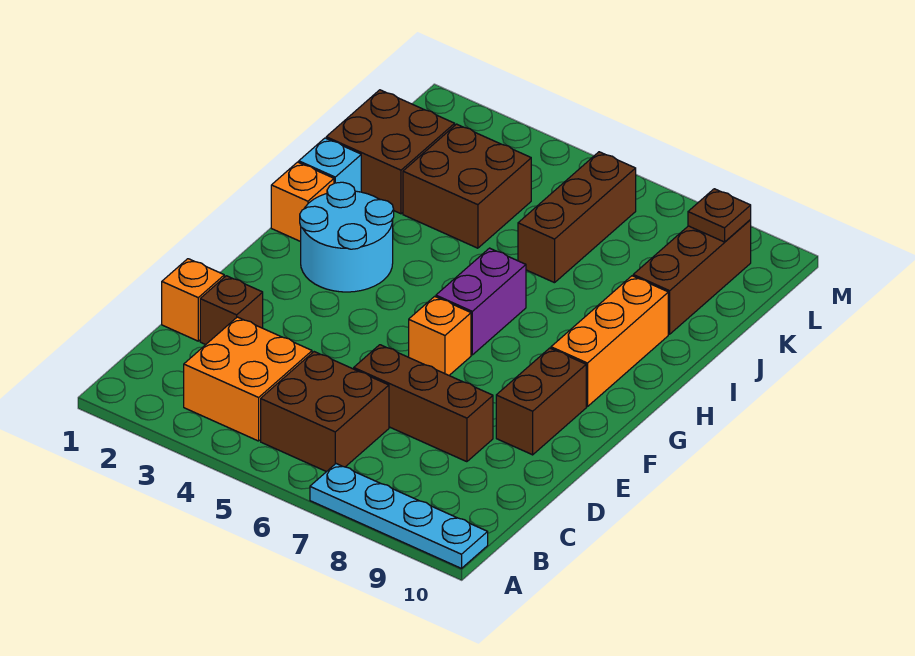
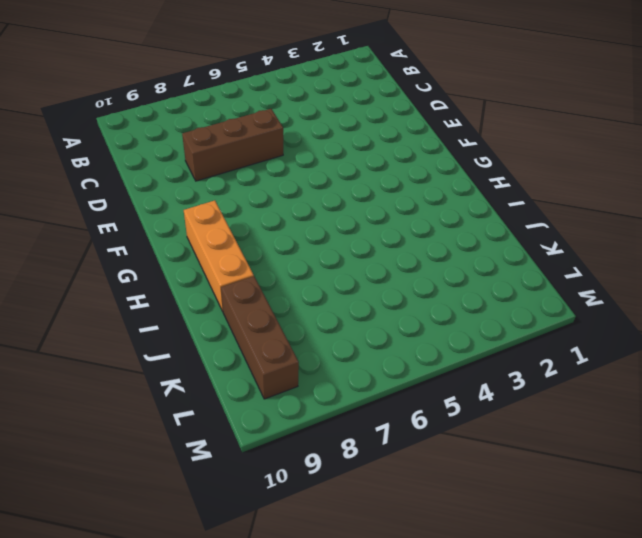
none -> cyan plate A7:A10 level 1
none -> orange brick B3:C4 level 1
none -> brown brick B5:C6 level 1

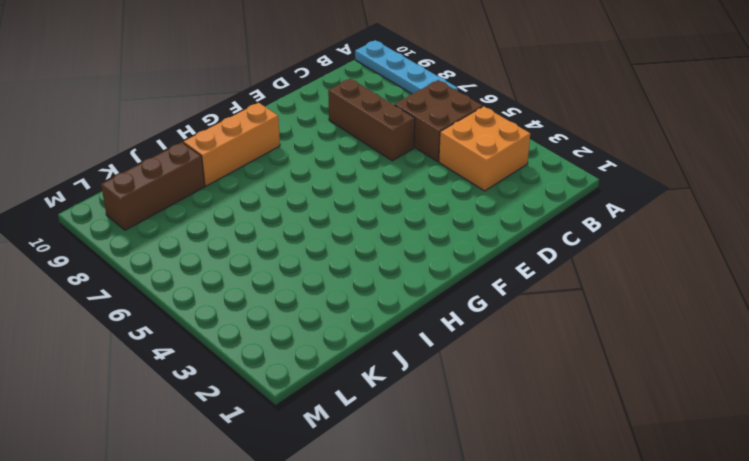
none -> orange brick D1 level 1
none -> brown brick D2 level 1
none -> brown brick E9:F9 level 1

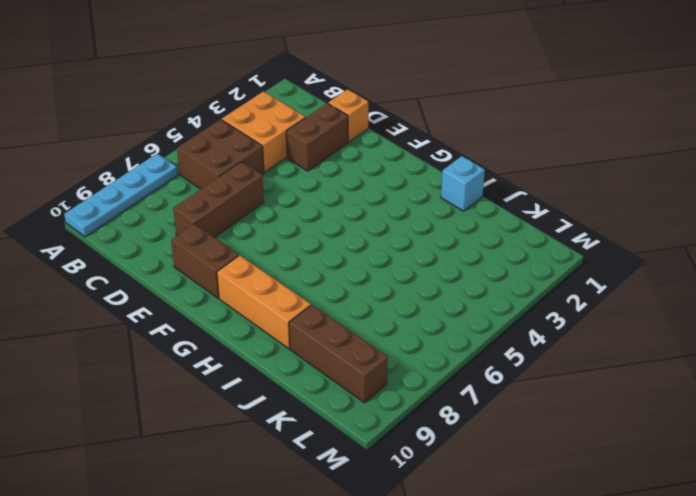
brown brick D2:D3 level 1 -> brown brick D2 level 1
none -> orange brick F6 level 1
none -> cyan round brick G2:H3 level 1
none -> purple brick G6:H6 level 1

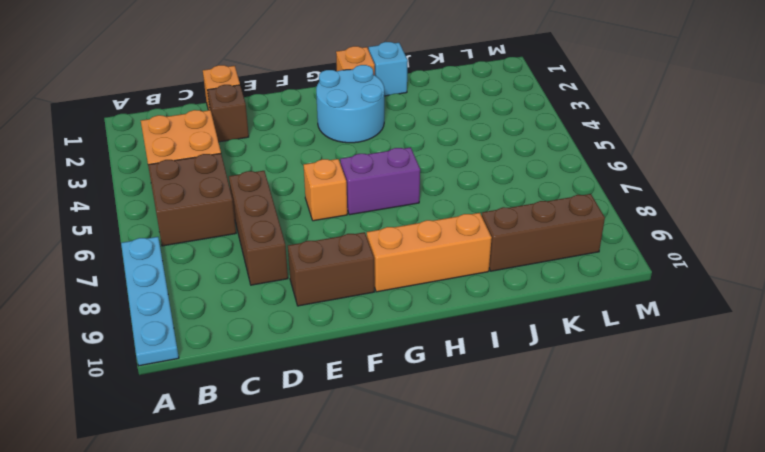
none -> brown brick J1:K2 level 1
none -> brown brick J3:K4 level 1
none -> brown brick J6:L6 level 1

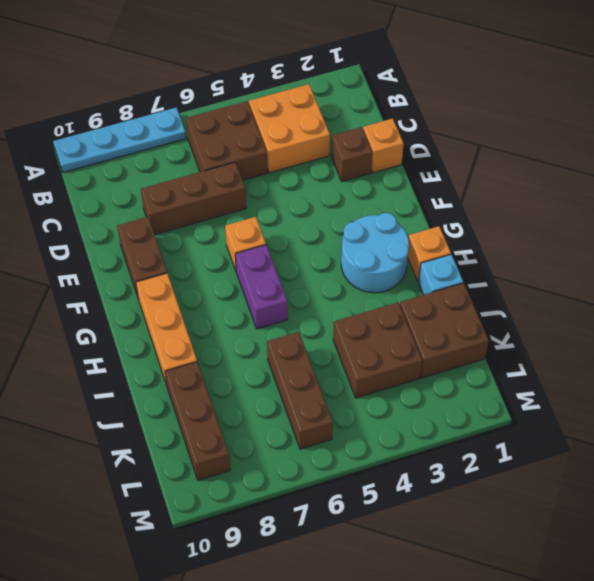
none -> brown plate L9 level 2

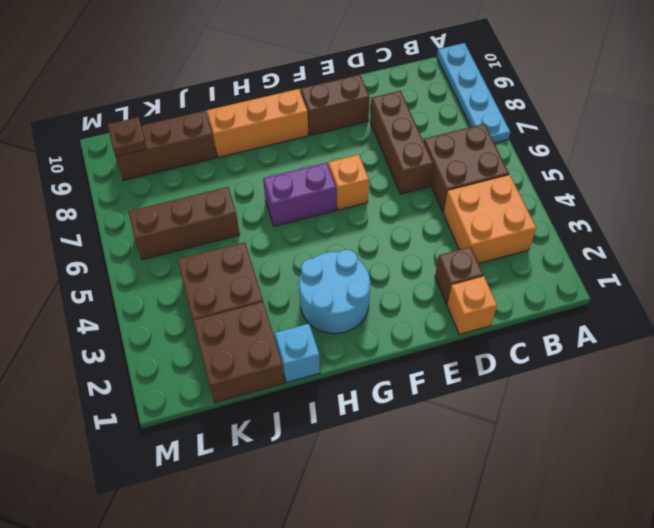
none -> orange brick H1 level 1

